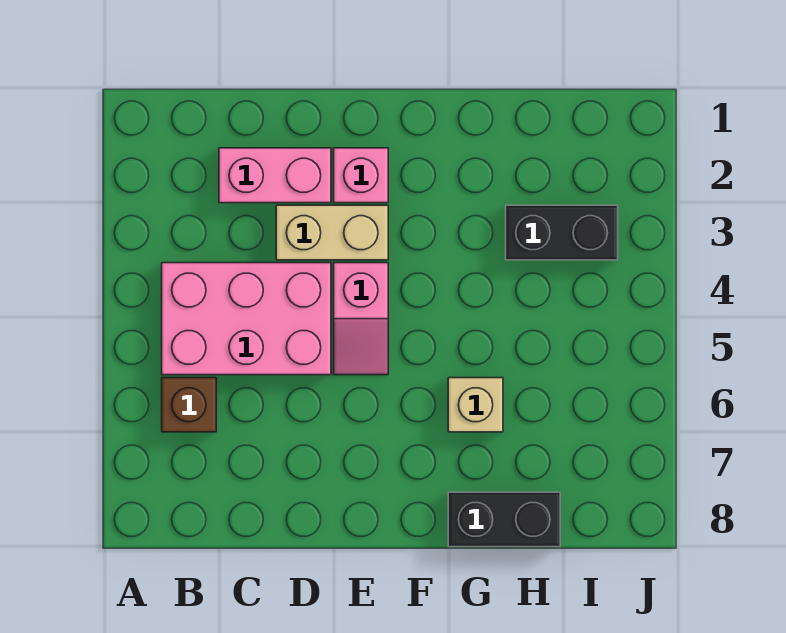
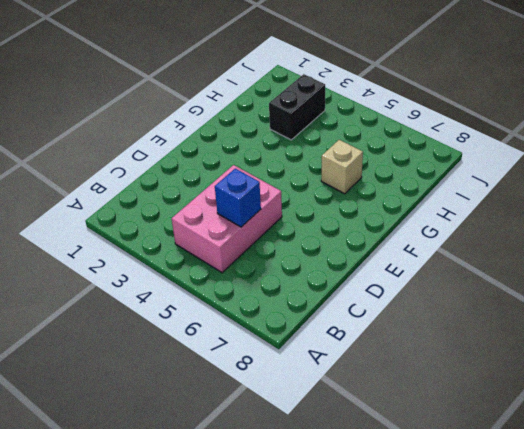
blue brick C5 level 2 -> none
none -> brown brick B6 level 1
none -> pink brick C2:D2 level 1

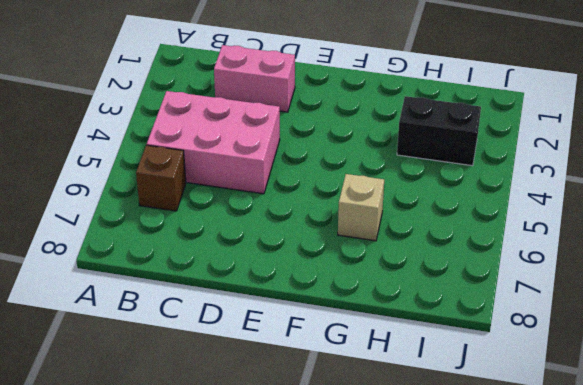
none -> tan brick D3:E3 level 1
none -> pink brick E2 level 1

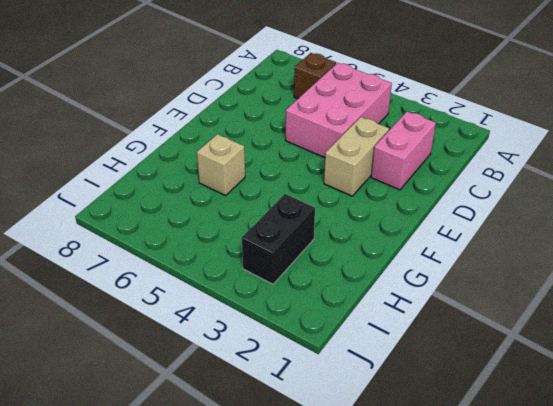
none -> pink brick E2 level 1
none -> pink slope E4:E5 level 1 top 4

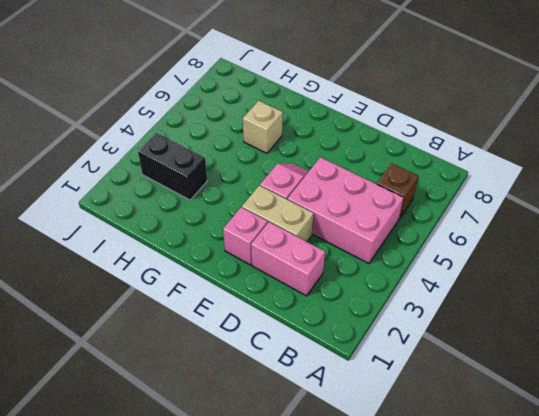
none -> black brick G8:H8 level 1

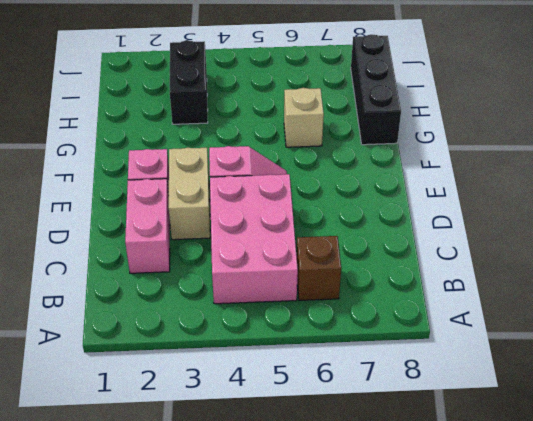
black brick G8:I8 level 1 -> black brick G8:H8 level 1

